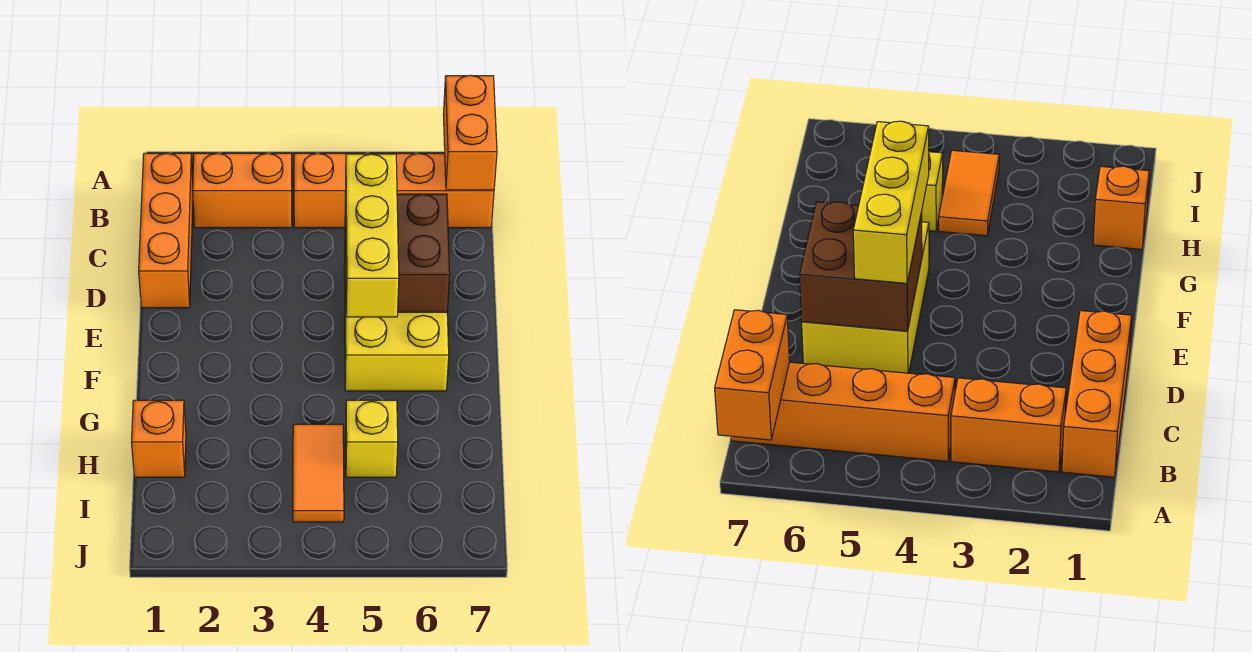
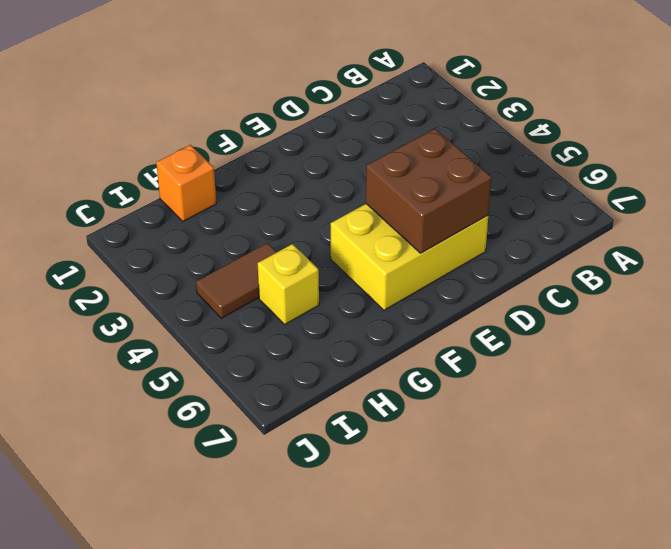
brown tile H4:I4 level 1 -> orange tile H4:I4 level 1
none -> orange brick B1:D1 level 1
none -> orange brick B2:B3 level 1

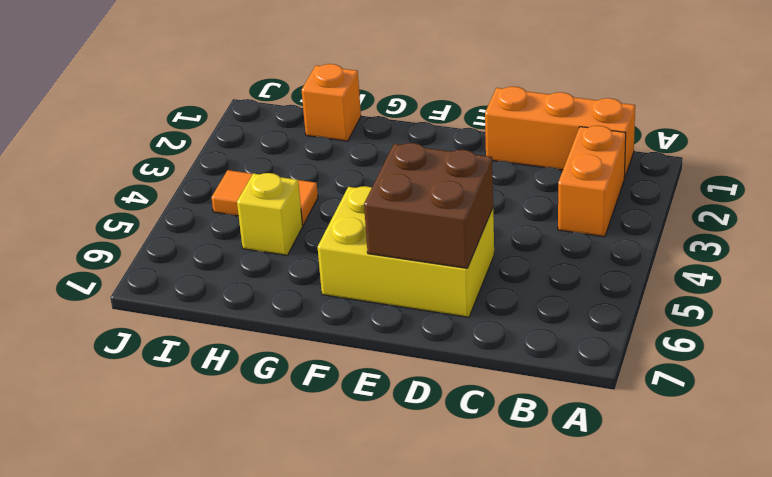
none -> orange brick B4:B7 level 1
none -> orange brick A7:B7 level 2

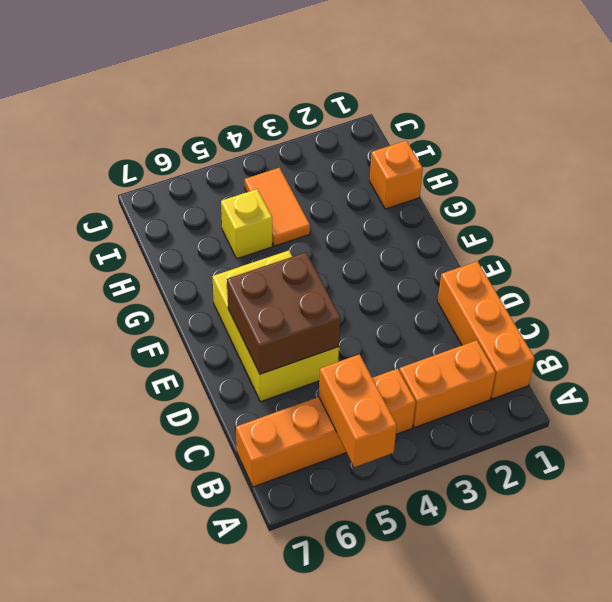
orange brick A5:B5 level 2 -> orange brick A7:B7 level 2
none -> yellow brick D5:F5 level 3

